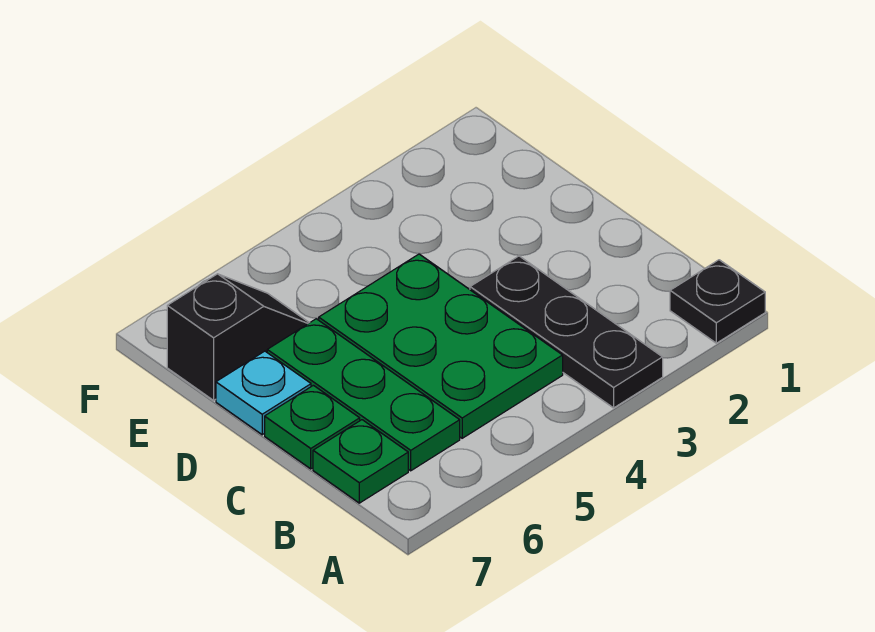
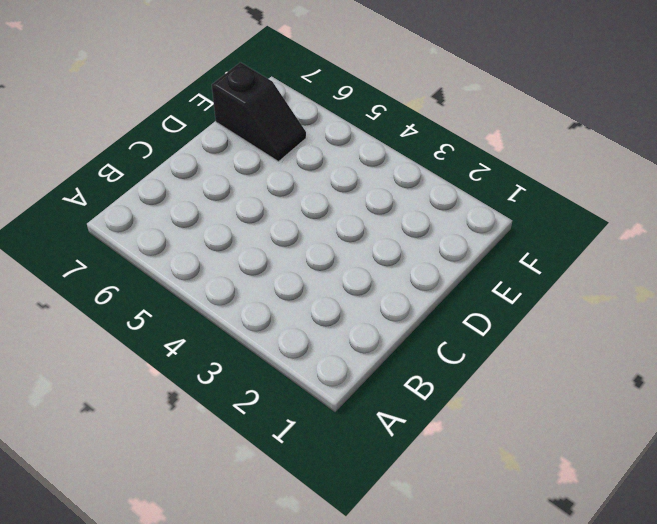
none -> black plate A1 level 1
none -> black plate A3:C3 level 1

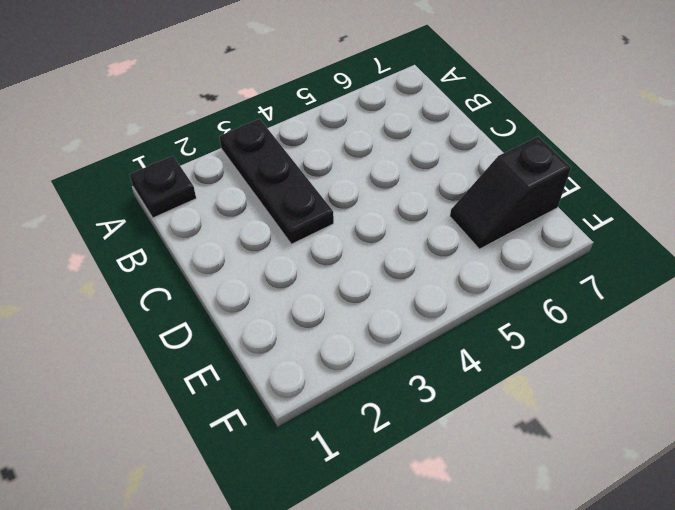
none -> green plate B4:D5 level 1
none -> green plate B6:D6 level 1

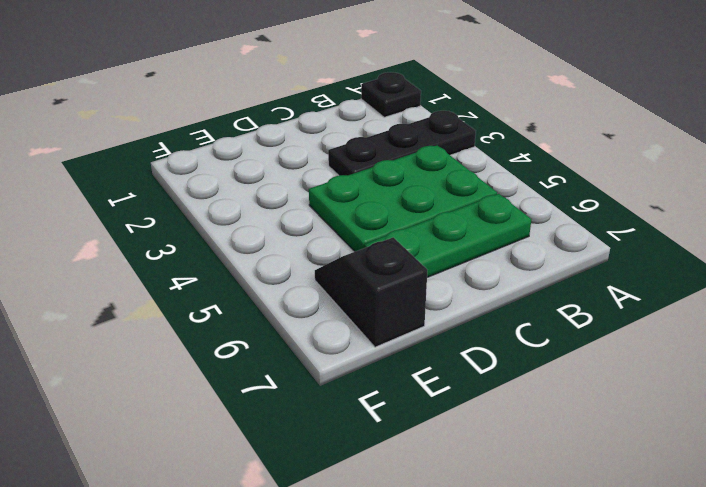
none -> green plate B7 level 1
none -> green plate C7 level 1

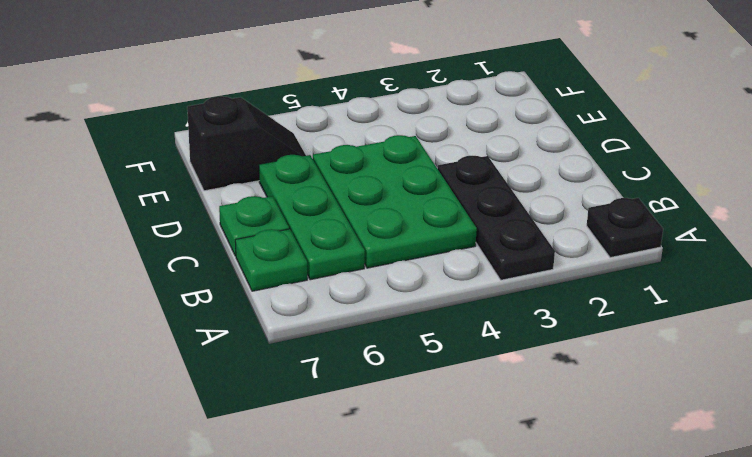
none -> cyan plate D7 level 1

